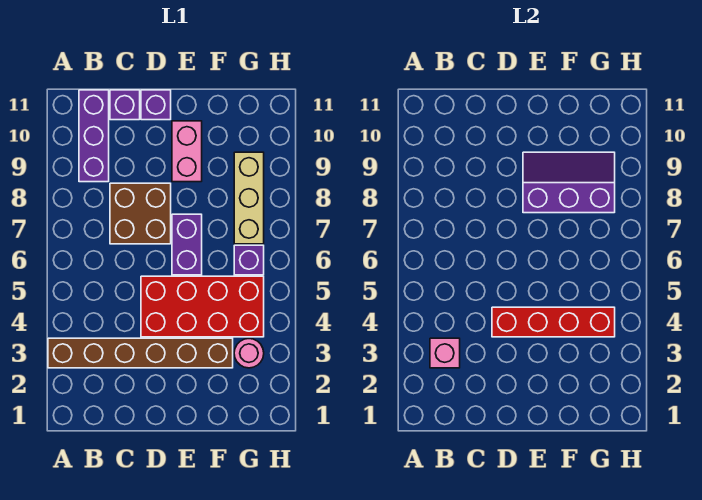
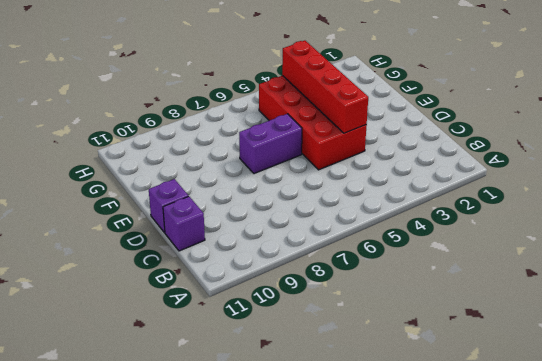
none -> brown brick A3:F3 level 1
none -> purple brick B9:B11 level 1
none -> brown brick C7:D8 level 1

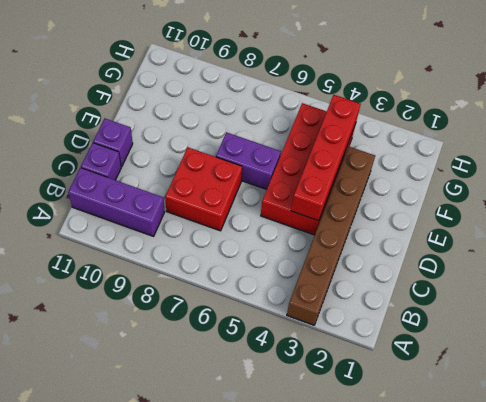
red brick C7:D8 level 1 -> brown brick C7:D8 level 1
none -> pink brick E9:E10 level 1
none -> pink round brick G3 level 1
none -> purple brick G6 level 1

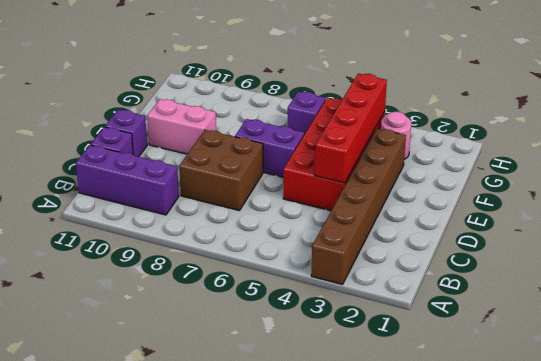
none -> tan brick G7:G9 level 1
none -> pink brick B3 level 2
none -> purple slope E8:G9 level 2 top 8

